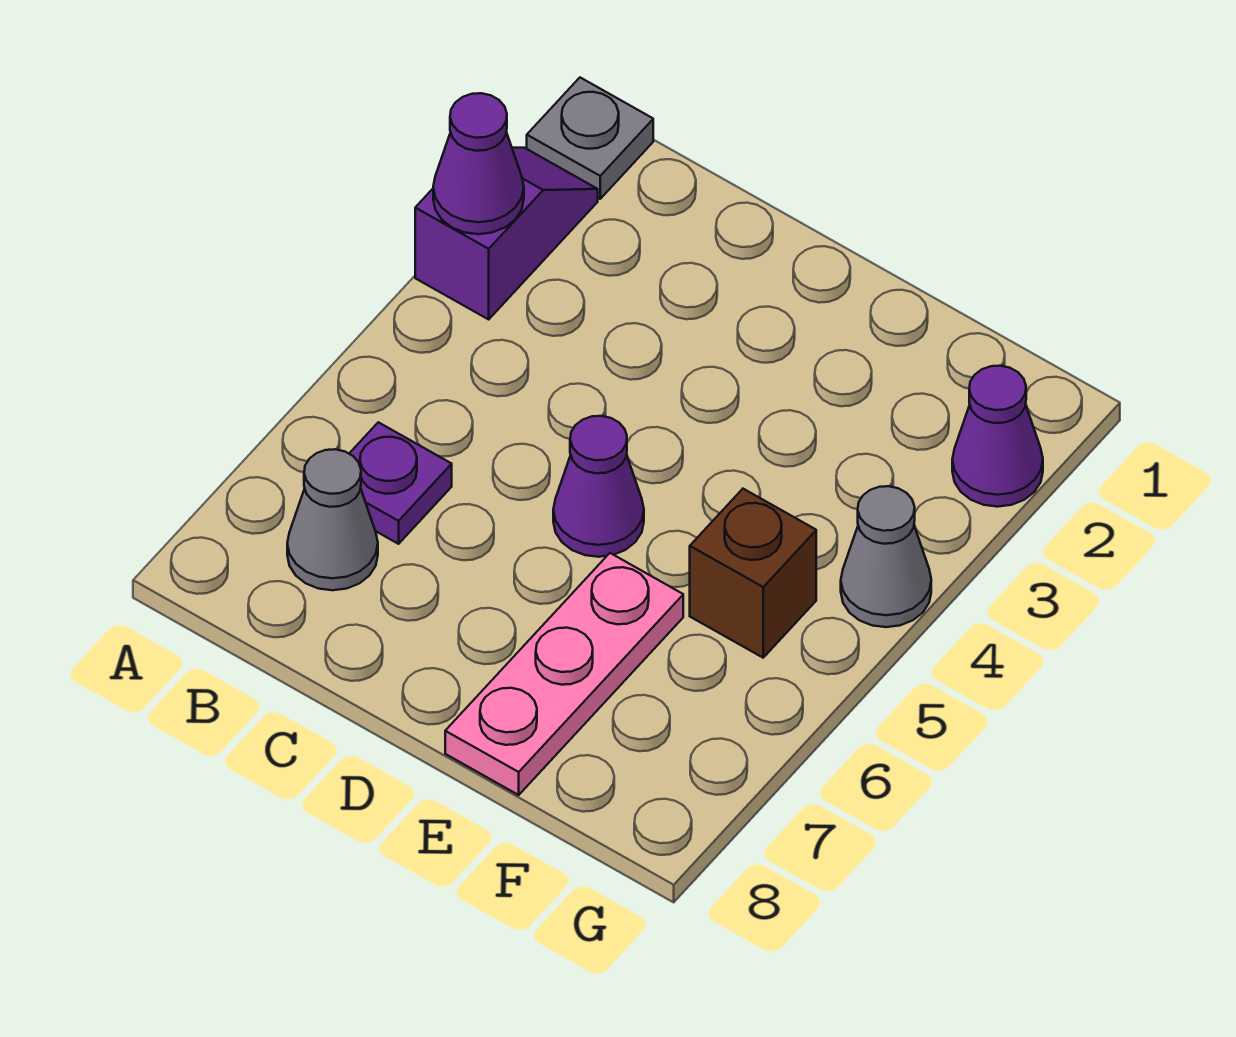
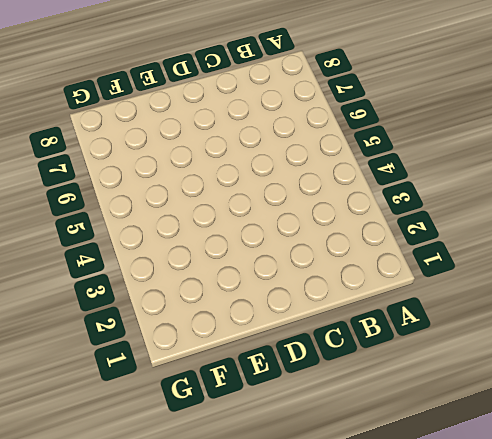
none -> grey plate A1 level 1
none -> purple slope A2:A3 level 1 top 3

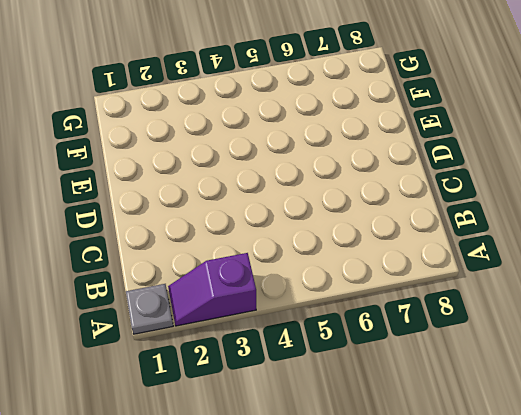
none -> purple plate B6 level 1
none -> grey cone B7 level 1

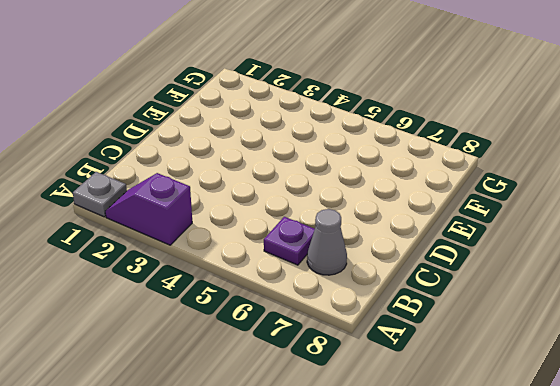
none -> purple cone D5 level 1
none -> pink plate E6:E8 level 1

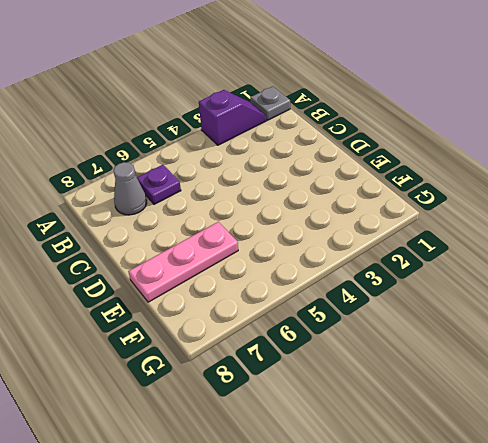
none -> purple cone D5 level 1
none -> brown brick F5 level 1

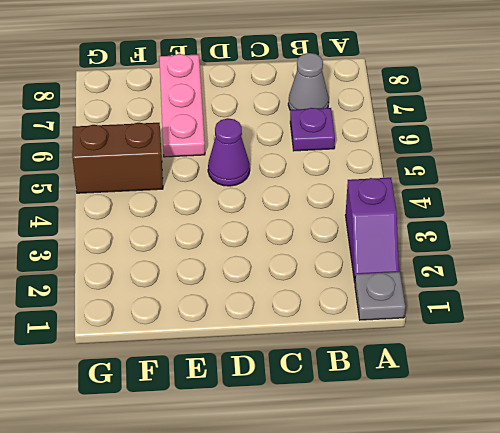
brown brick F5:G5 level 1 -> brown brick F5 level 1
none -> purple cone G2 level 1
none -> grey cone G4 level 1

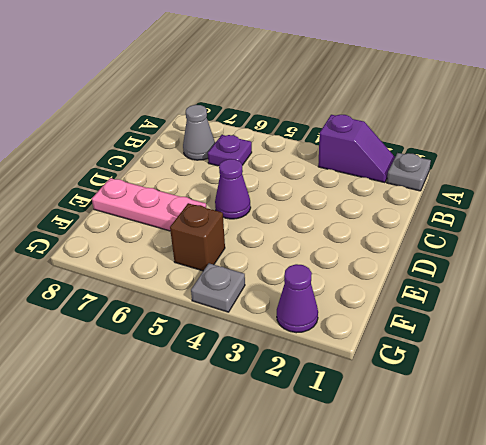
grey plate G4 level 1 -> grey cone G4 level 1
none -> purple cone A3 level 2

